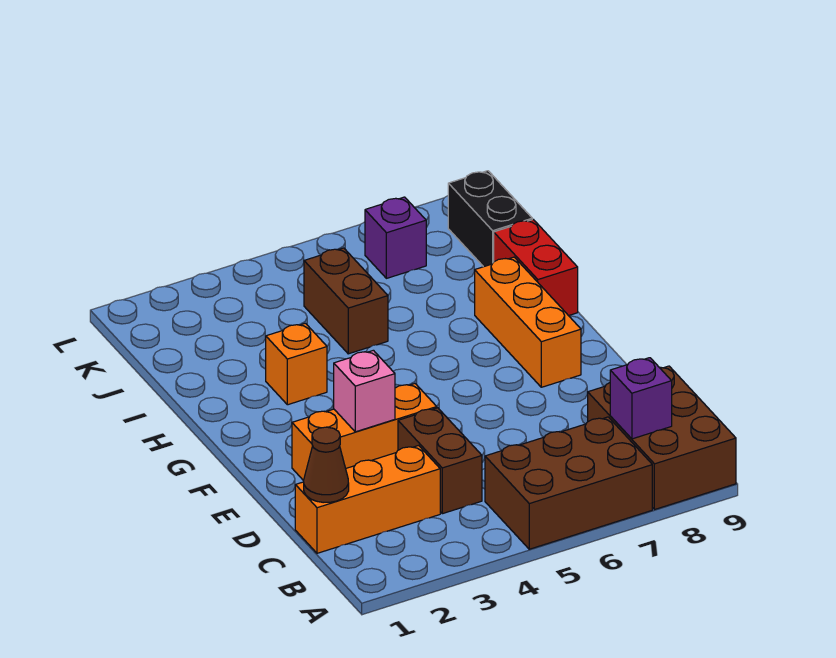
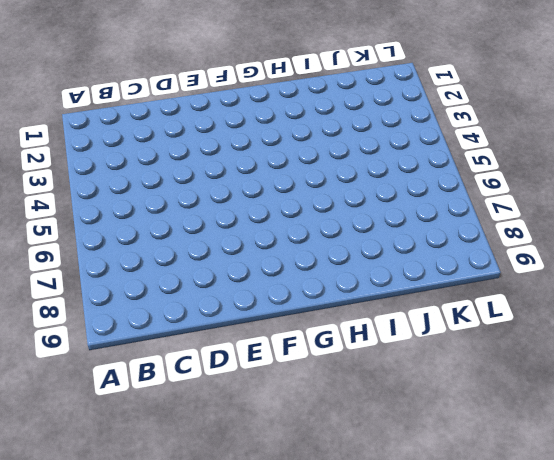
none -> brown brick A5:B7 level 1
none -> brown brick A8:C9 level 1
none -> orange brick C1:C3 level 1

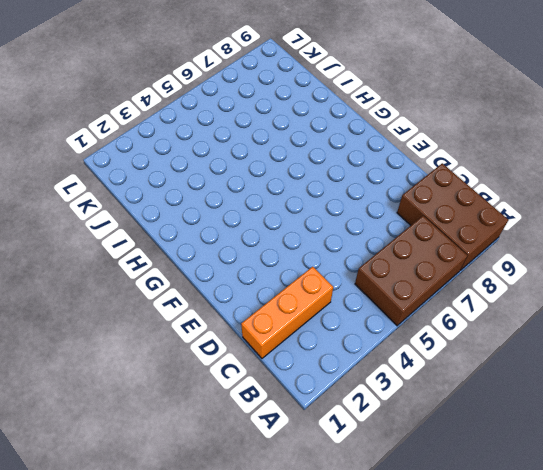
none -> brown brick C4:D4 level 1
none -> orange brick E2:E4 level 1
none -> orange brick F8:H8 level 1

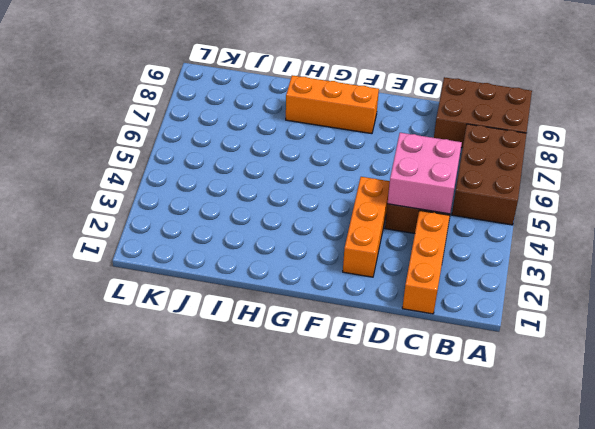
pink brick C4:D5 level 2 -> none
none -> orange brick H3 level 1
none -> red brick H9:I9 level 1
none -> brown brick I5:J5 level 1

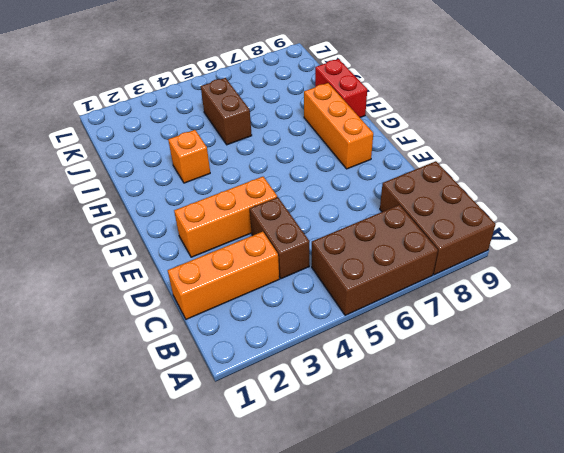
none -> black brick J9:K9 level 1
none -> purple brick K7 level 1
none -> purple brick B8 level 2

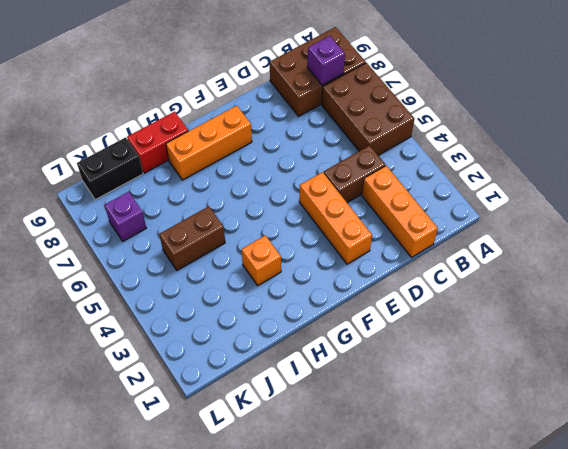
none -> brown cone C1 level 2
none -> pink brick E3 level 2

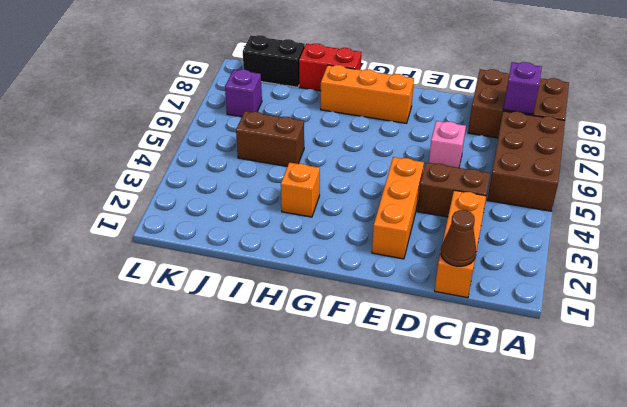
pink brick D6 level 1 -> pink brick E3 level 2

